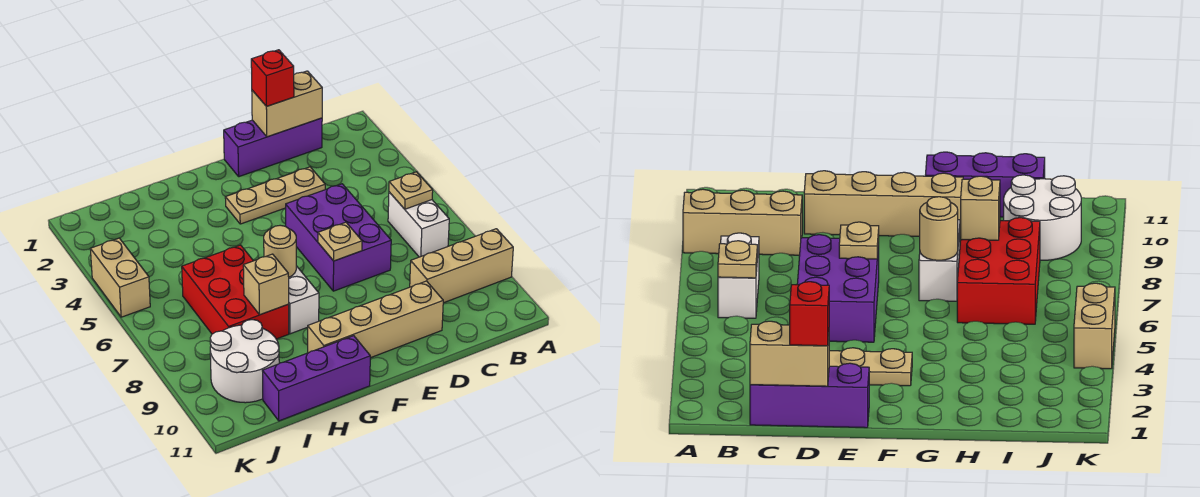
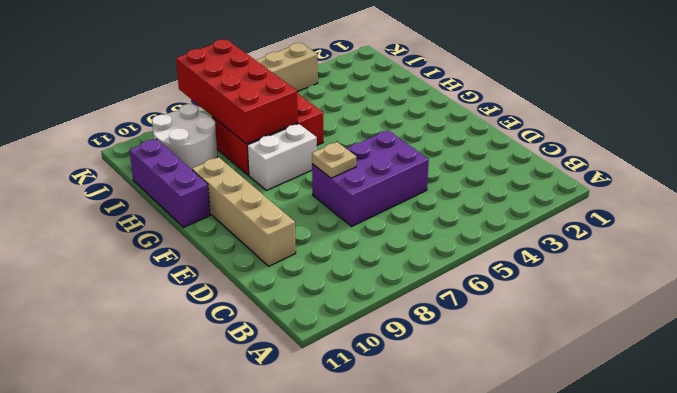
red brick H7:K8 level 2 -> tan brick H8 level 2
none -> tan brick A9:C9 level 1
none -> white brick B6:B7 level 1
none -> purple brick C1:E1 level 1

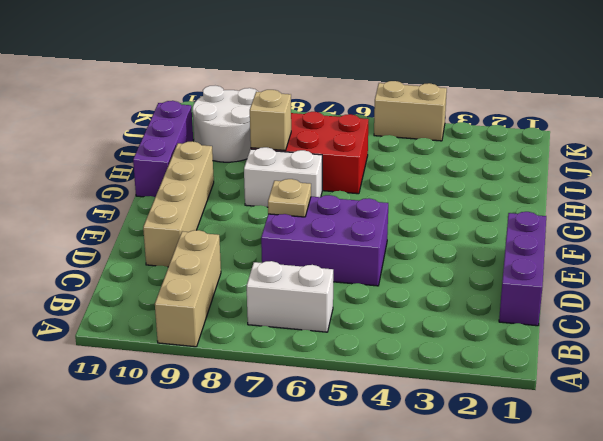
none -> tan plate D3:F3 level 1
none -> tan plate B6 level 2
none -> tan brick C1:D1 level 2

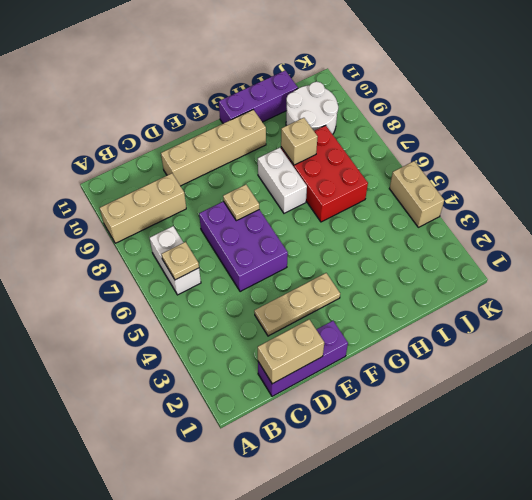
none -> tan round brick G7 level 2
none -> red brick D1 level 3

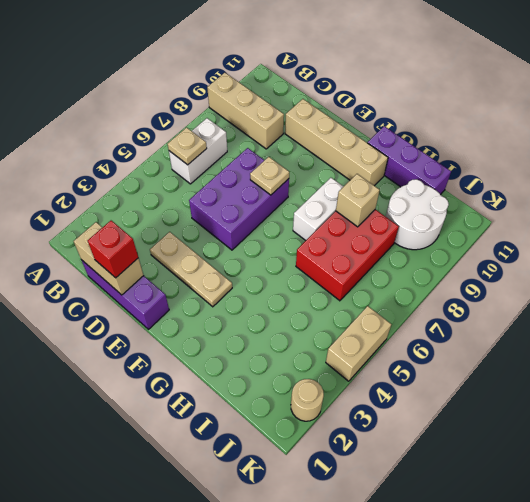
tan round brick K2 level 1 -> tan round brick G7 level 2

